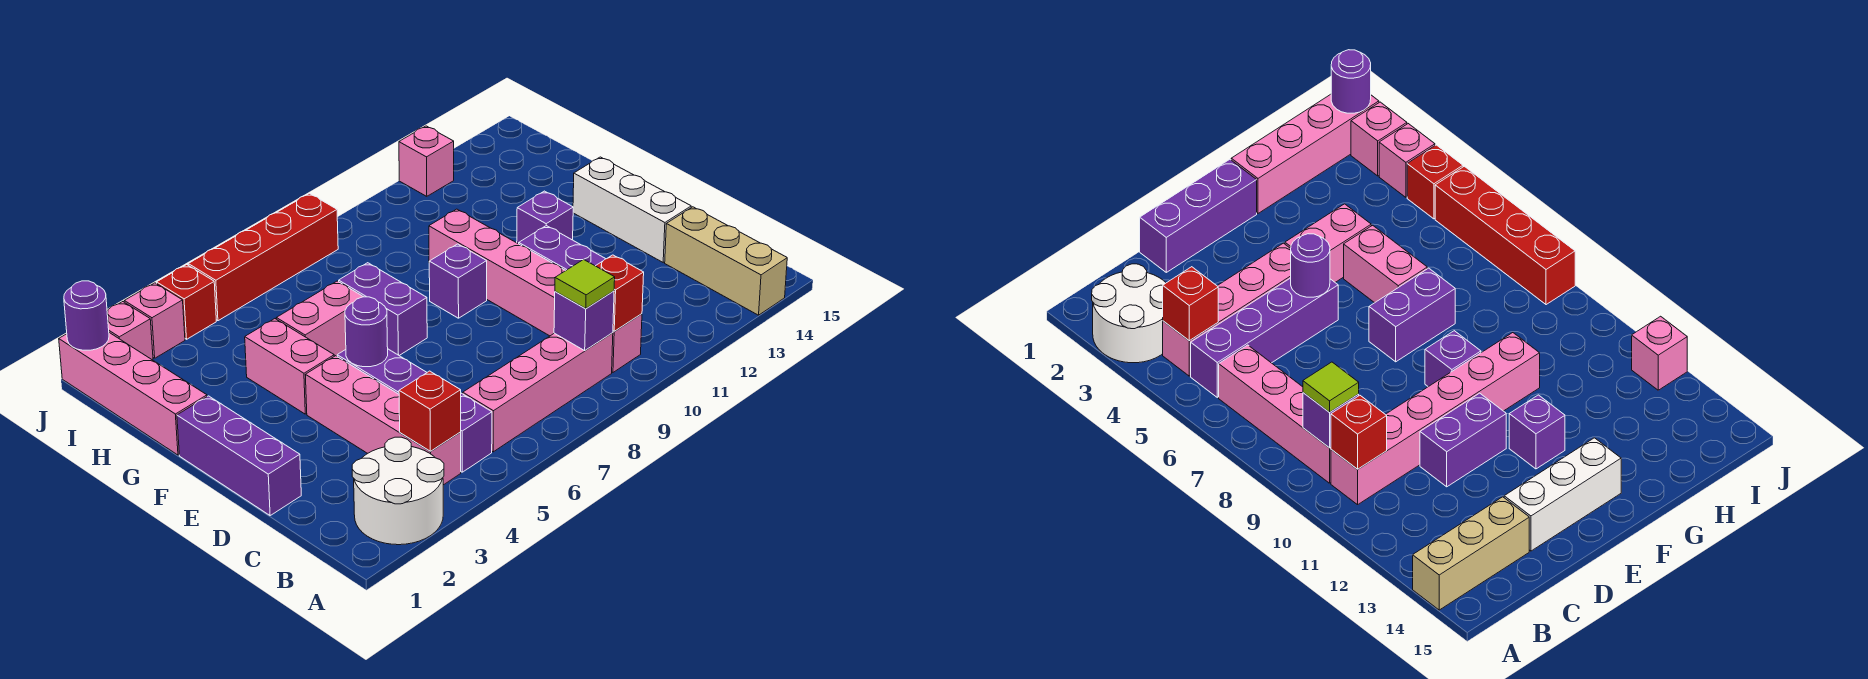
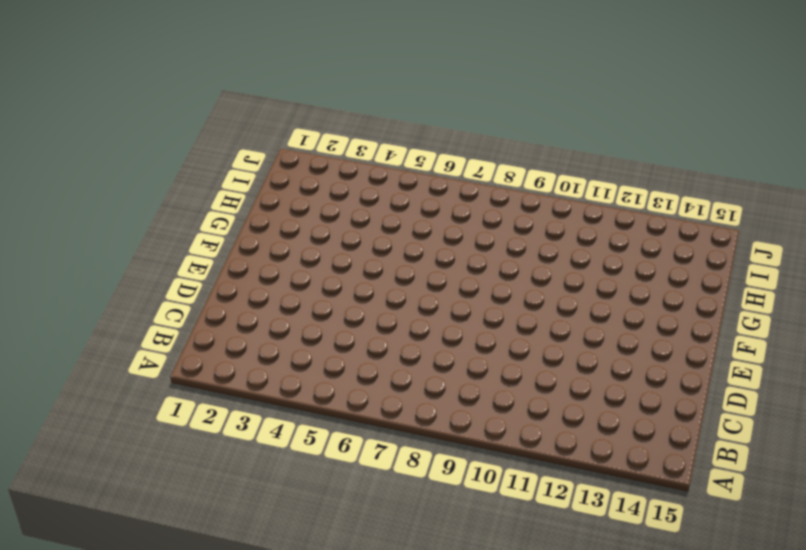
none -> white round brick A2:B3 level 1
none -> tan brick A14:C14 level 1
none -> pink brick B4:E4 level 1

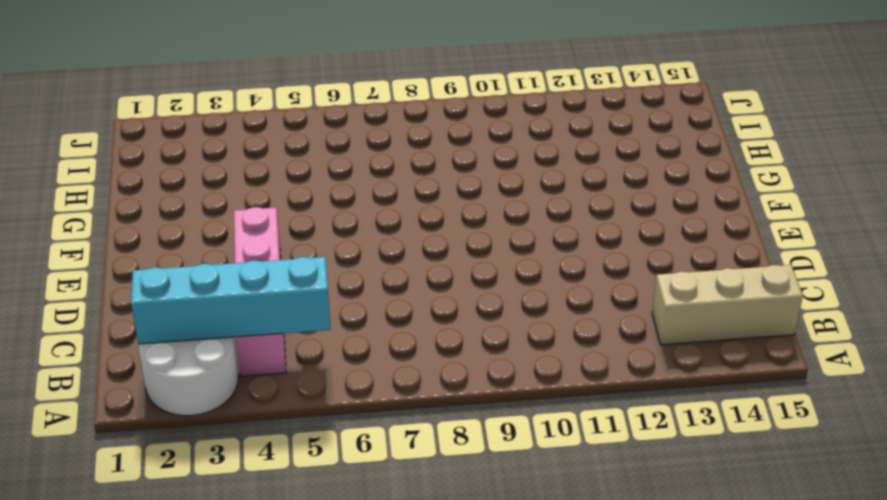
cyan brick B2:B5 level 2 -> red brick B4 level 2
tan brick B13:B15 level 1 -> tan brick A14:C14 level 1
none -> purple brick B5:E5 level 1
none -> pink brick B6:B9 level 1
none -> pink brick B10:G10 level 1

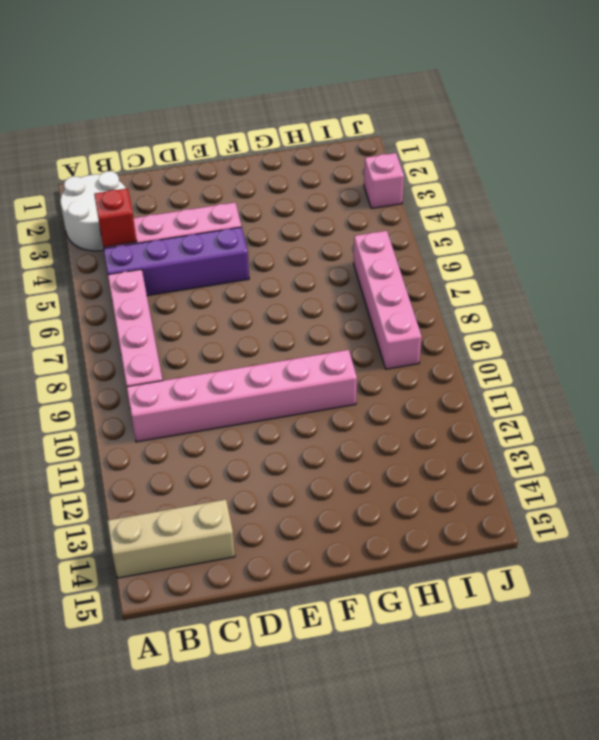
pink brick I6:I9 level 1 -> pink brick G1:J1 level 1
none -> purple brick D1:F1 level 1
none -> purple brick D11:E11 level 1
none -> white brick D14:F14 level 1

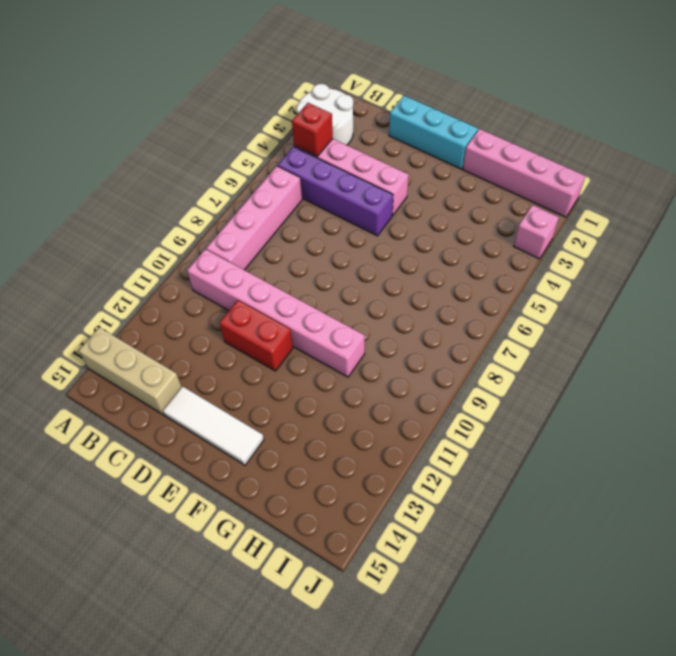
cyan brick D1:F1 level 1 -> purple brick D1:F1 level 1
red brick D11:E11 level 1 -> purple brick D11:E11 level 1
white tile D14:F14 level 1 -> white brick D14:F14 level 1
none -> pink brick F4:G4 level 1
none -> purple brick F7:G7 level 1
none -> purple brick F9 level 1

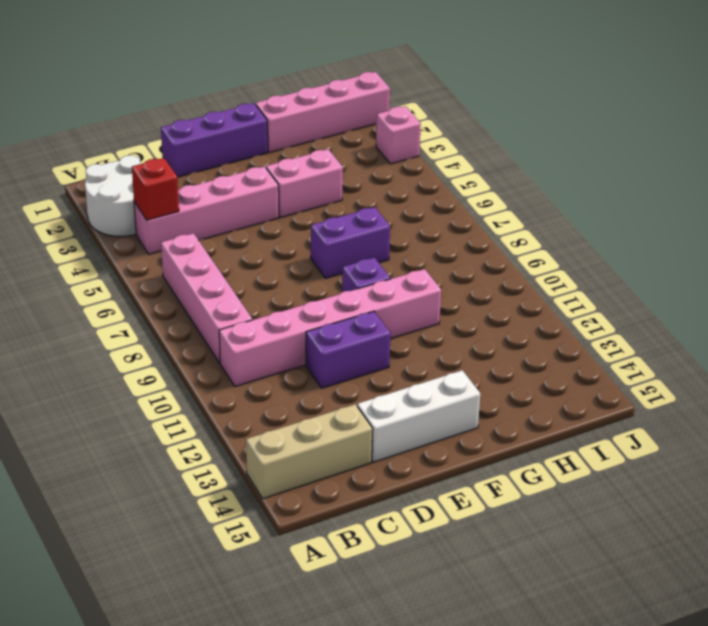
none -> purple brick B5:E5 level 1
none -> purple brick F12 level 1
none -> pink brick G5:G6 level 1

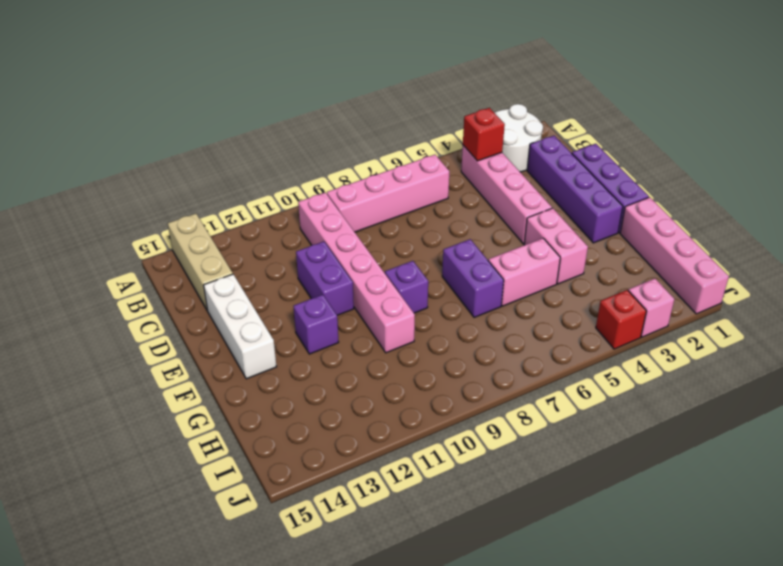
purple brick C2:F2 level 1 -> purple brick B5:E5 level 1
none -> pink brick J2 level 1
none -> red brick J5:J8 level 1
none -> pink brick J12 level 1

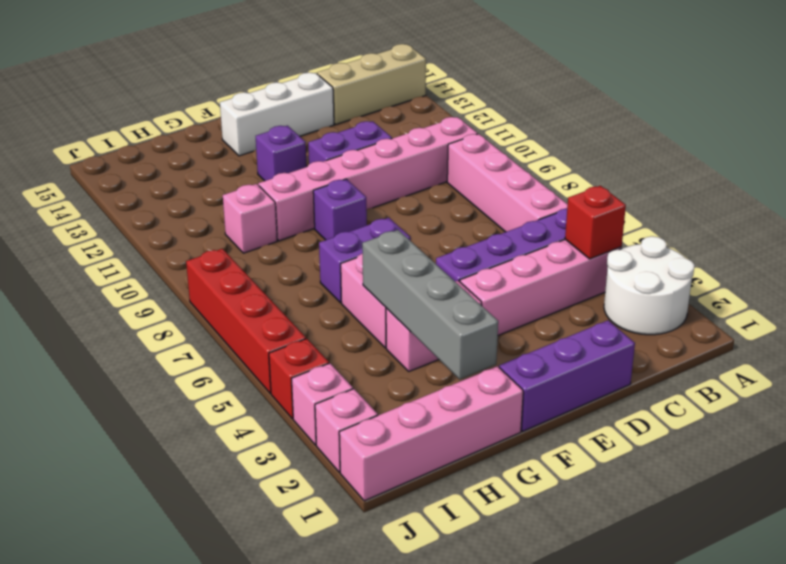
grey brick G2:G5 level 2 -> none
pink brick H10 level 1 -> pink brick J12 level 1
none -> purple brick B9 level 2
none -> red brick B10 level 2
none -> purple round brick E5 level 2

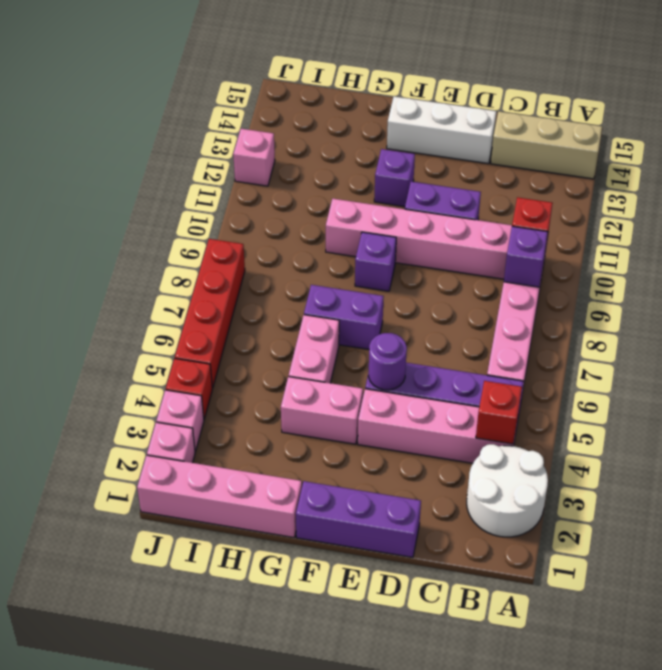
none -> purple round brick J1 level 2
none -> lime tile B9 level 3

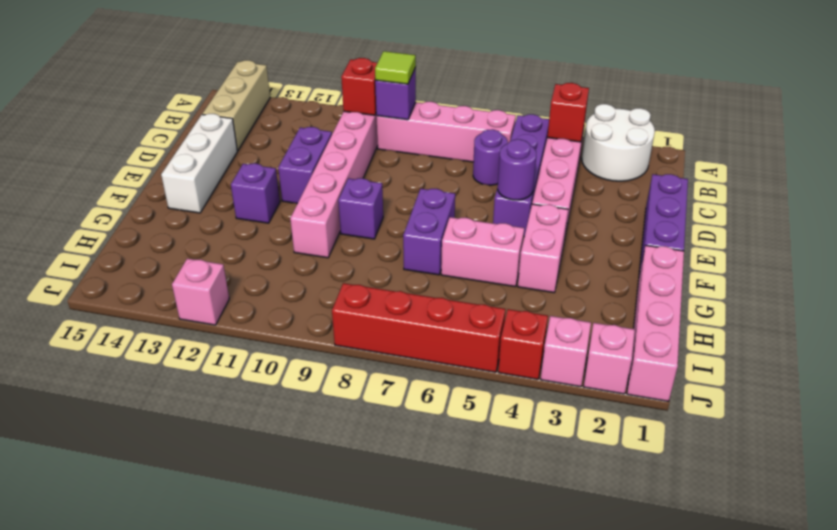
purple round brick C6 level 1 -> purple round brick J1 level 2

